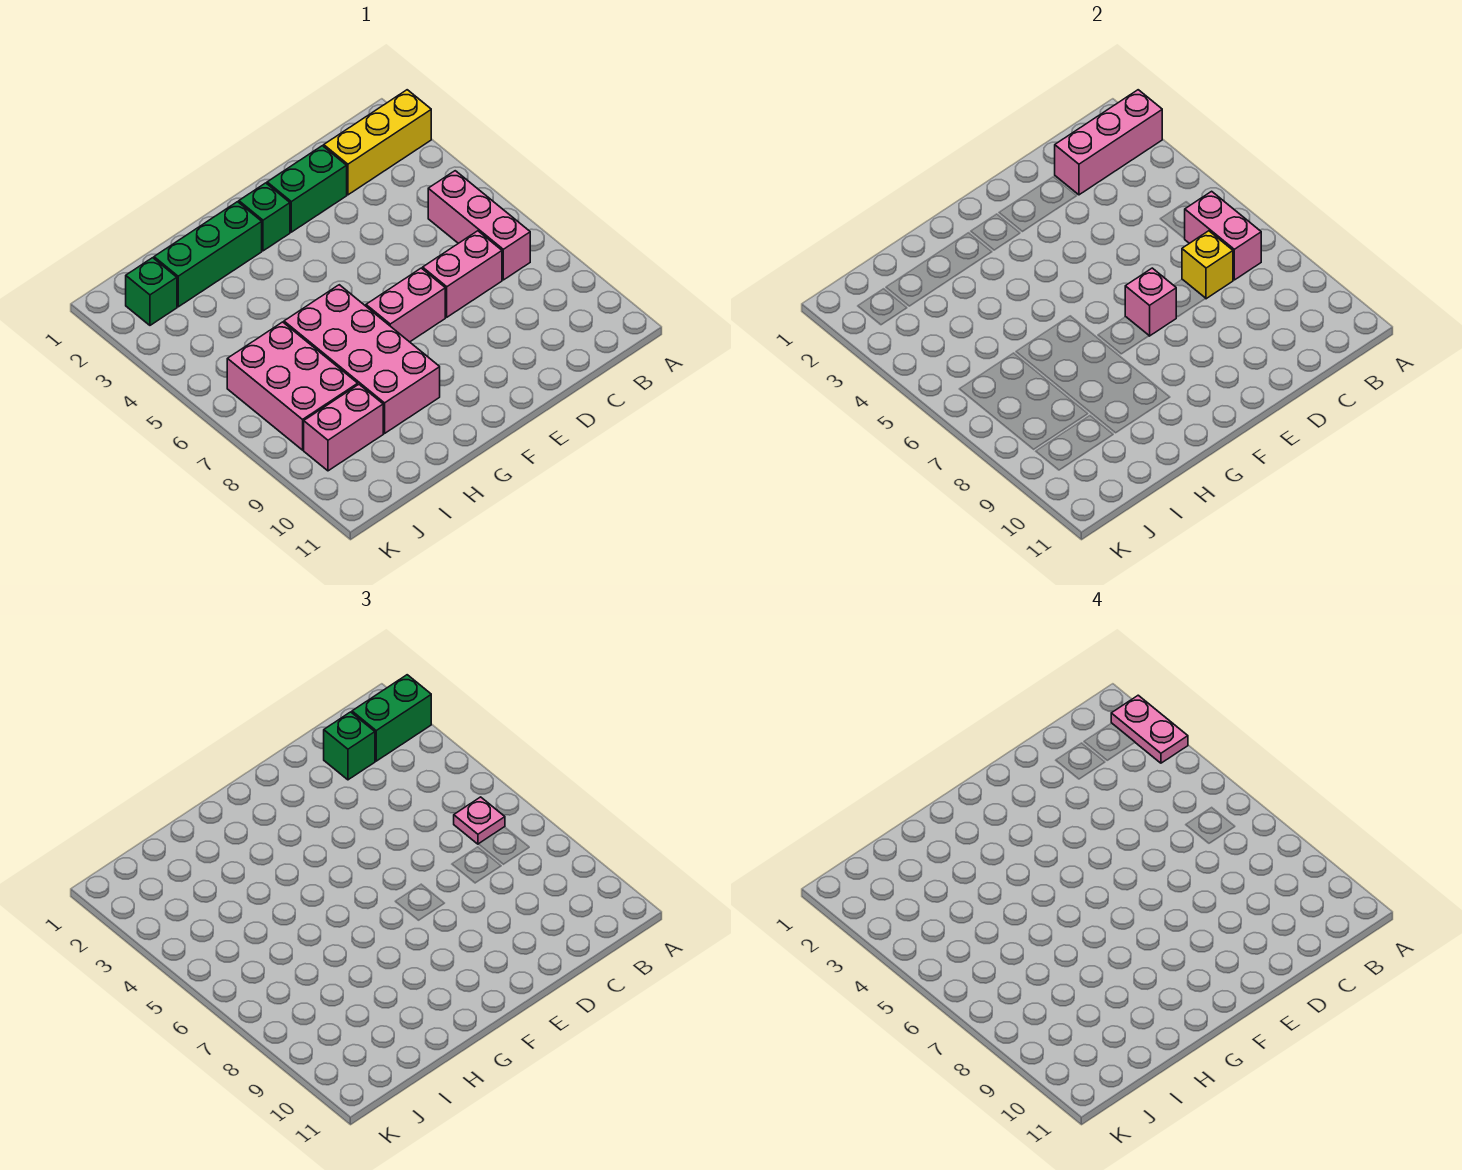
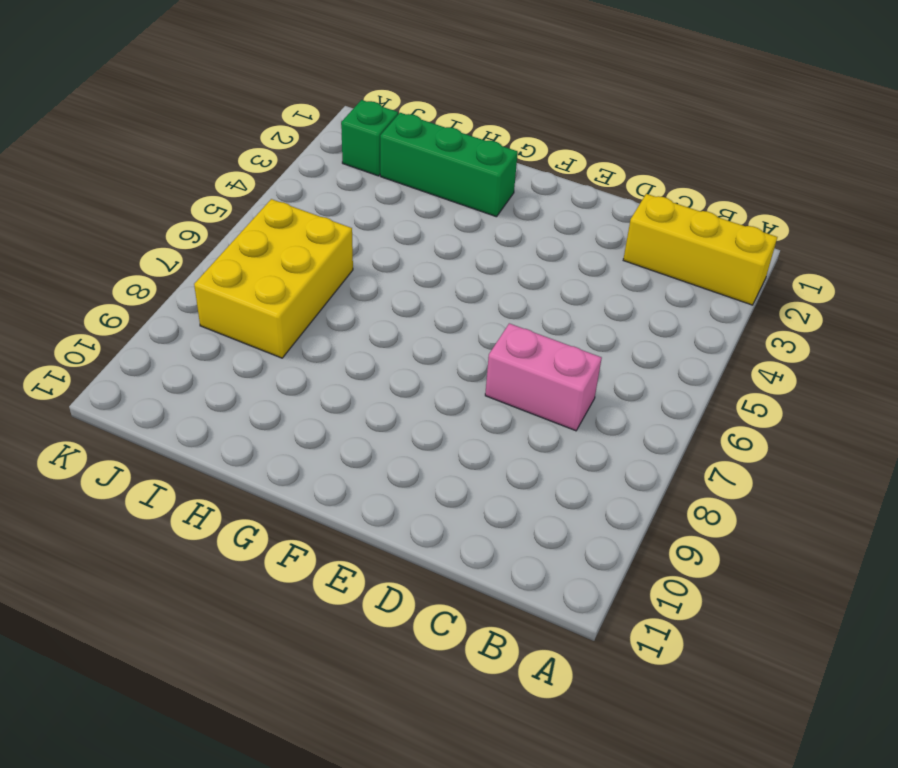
yellow brick I6:J8 level 1 -> pink brick I6:J8 level 1
none -> pink brick B5:B7 level 1
none -> green brick D2:E2 level 1
none -> pink brick E7:F7 level 1

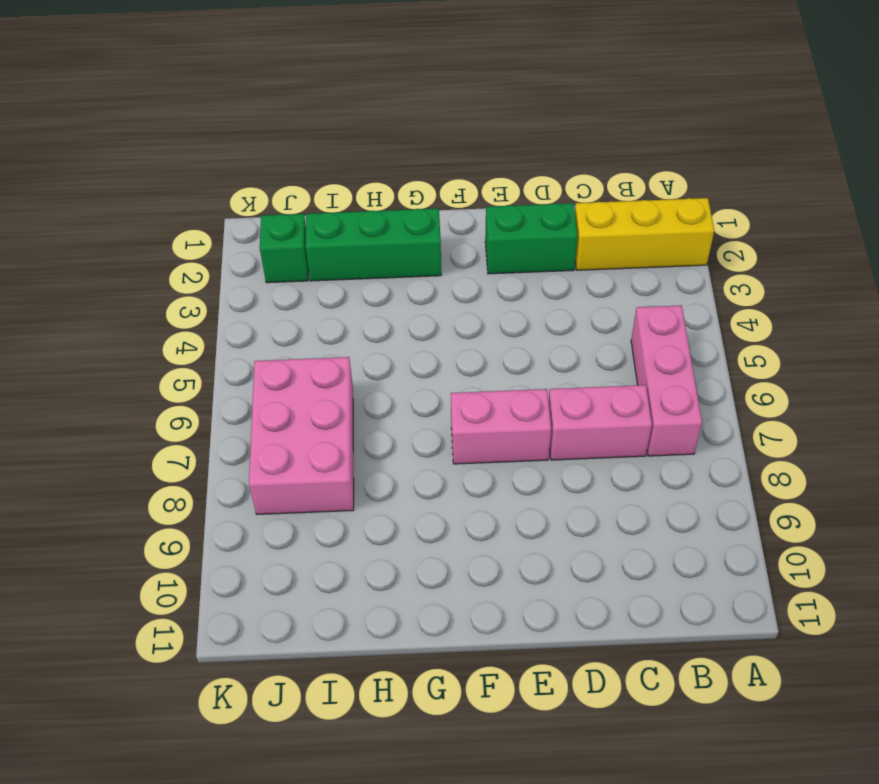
none -> green brick F2 level 1
none -> pink brick G6:H9 level 1
none -> pink brick I9:J9 level 1

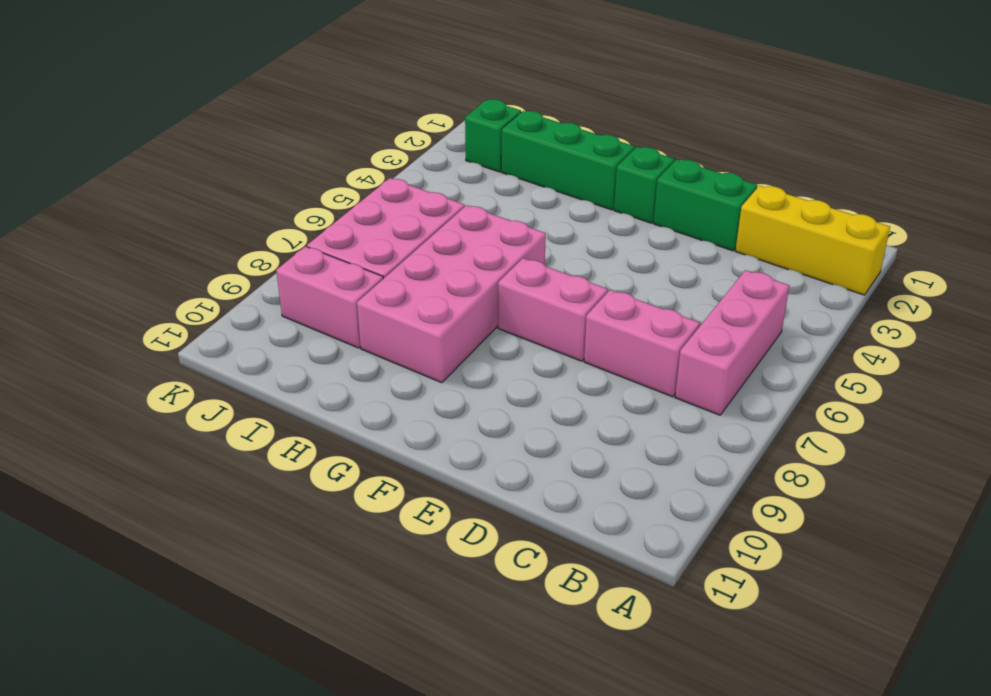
none -> pink brick A2:C2 level 2
none -> pink brick B6:B7 level 2
none -> yellow brick C7 level 2

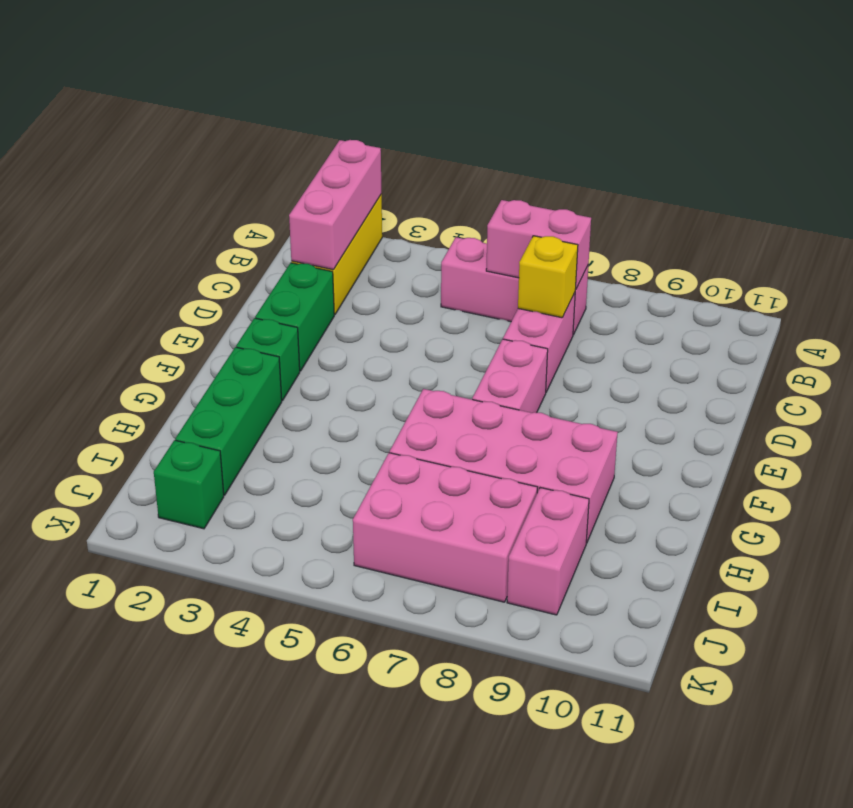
none -> pink brick E7 level 2
none -> green brick A2:B2 level 3
none -> pink plate B6 level 3

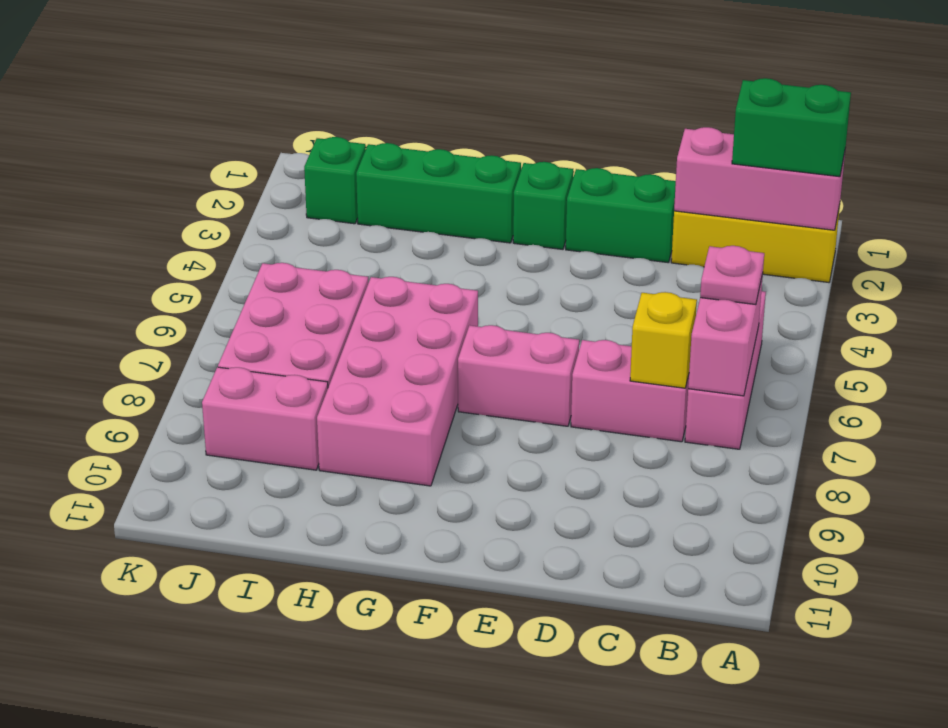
none -> pink brick E7 level 2
none -> green brick C2 level 3
none -> pink plate A2:A3 level 4

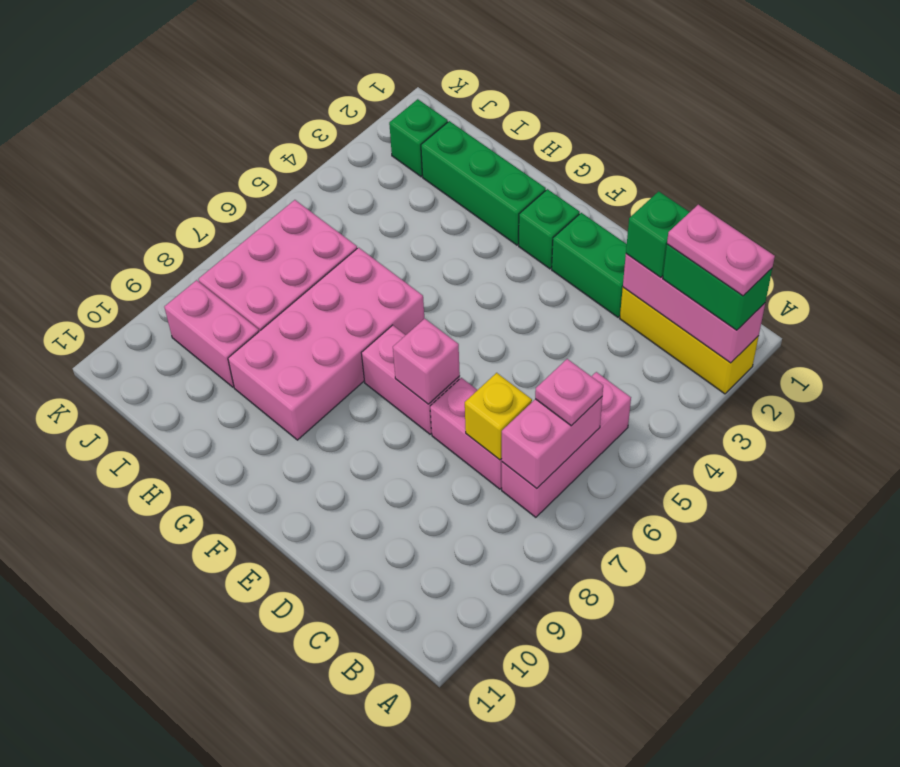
pink plate A2:B2 level 4 -> pink plate A2:A3 level 4

